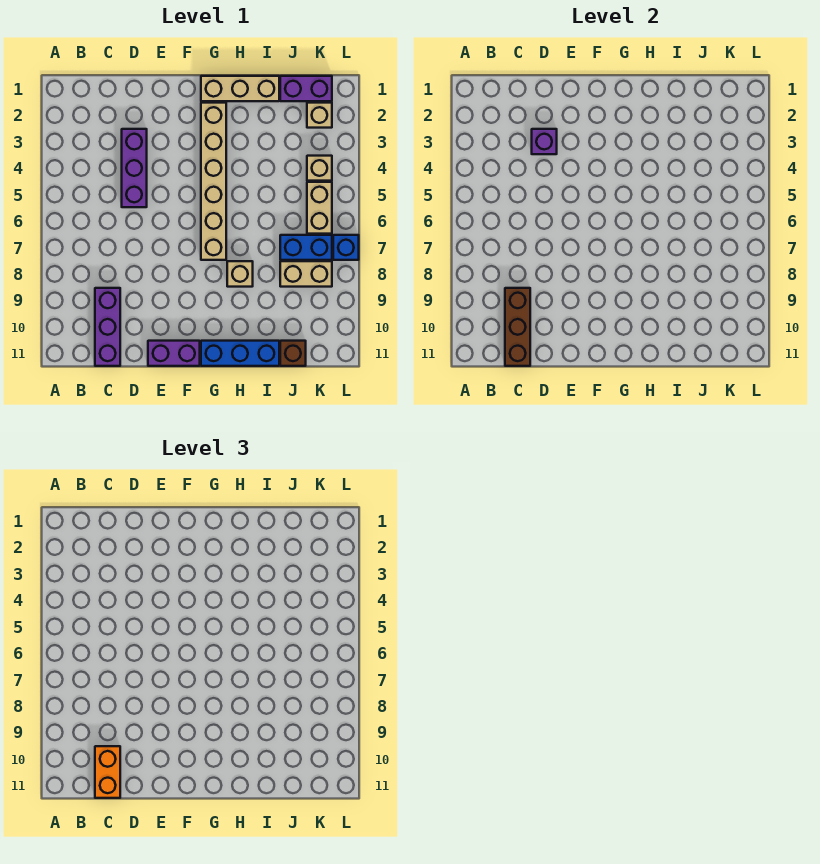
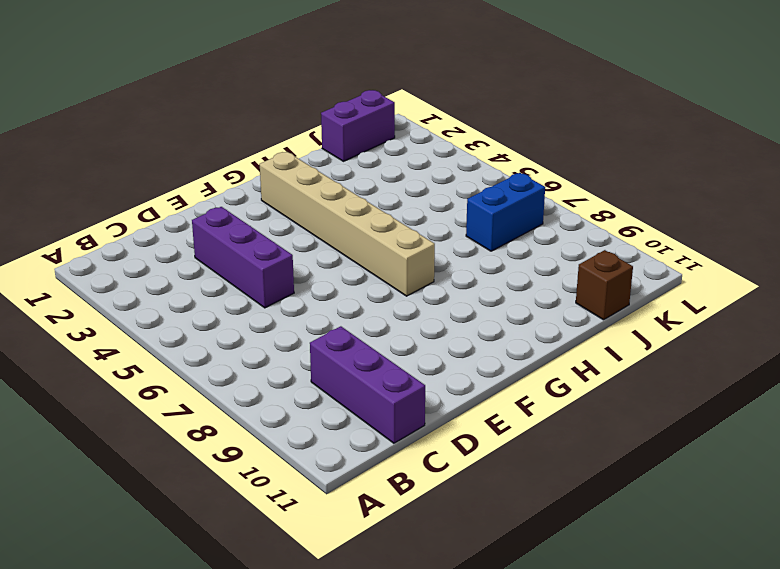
none -> purple brick E11:F11 level 1
none -> tan brick G1:I1 level 1
none -> blue brick G11:I11 level 1

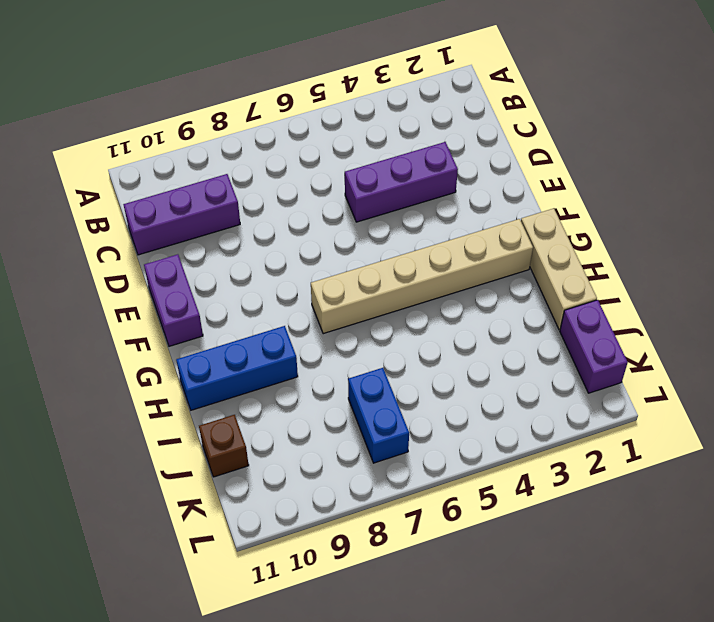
blue brick H9:H11 level 1 -> blue brick G11:I11 level 1
none -> tan brick H8 level 1
none -> tan brick J8:K8 level 1
none -> tan brick K2 level 1

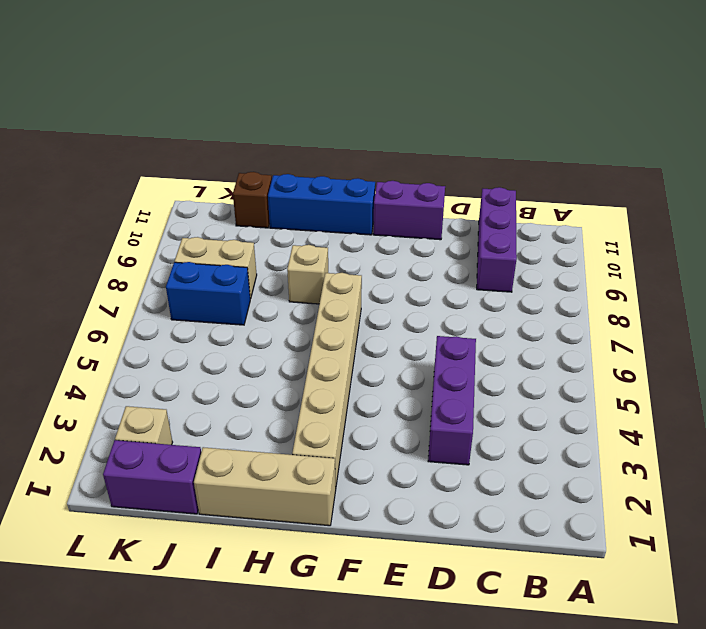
none -> tan brick K4 level 1
none -> tan brick K5:K6 level 1
none -> blue brick L7 level 1

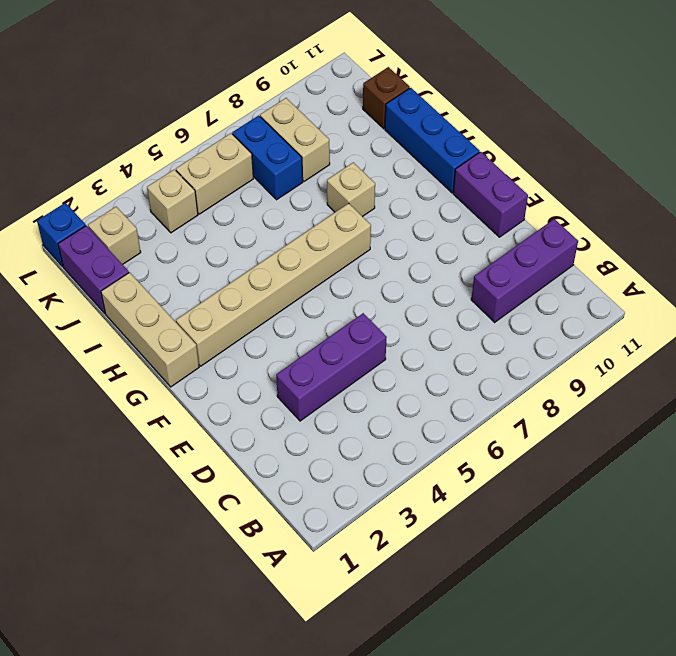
blue brick L1 level 1 -> blue brick L7 level 1
none -> brown brick C9:C11 level 2
none -> purple brick D3 level 2
none -> orange brick C10:C11 level 3

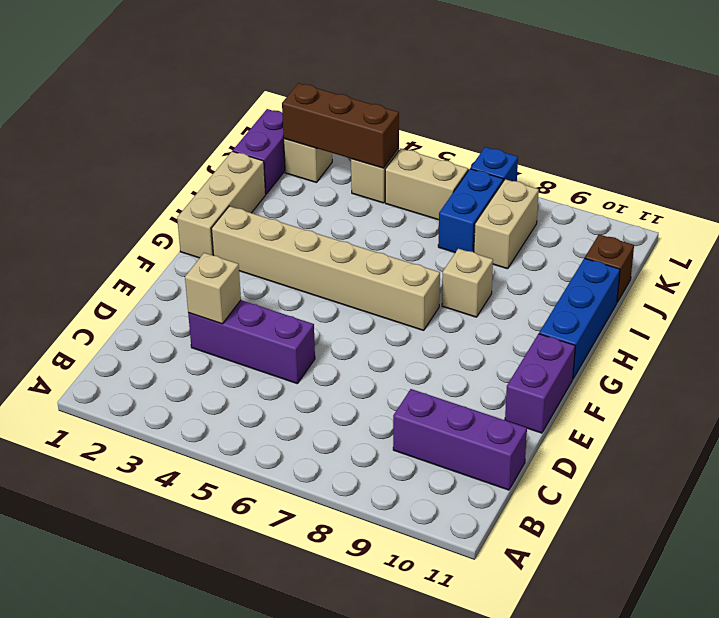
tan brick D3 level 2 -> purple brick D3 level 2
brown brick K2:K4 level 2 -> brown brick C9:C11 level 2
none -> orange brick C10:C11 level 3

